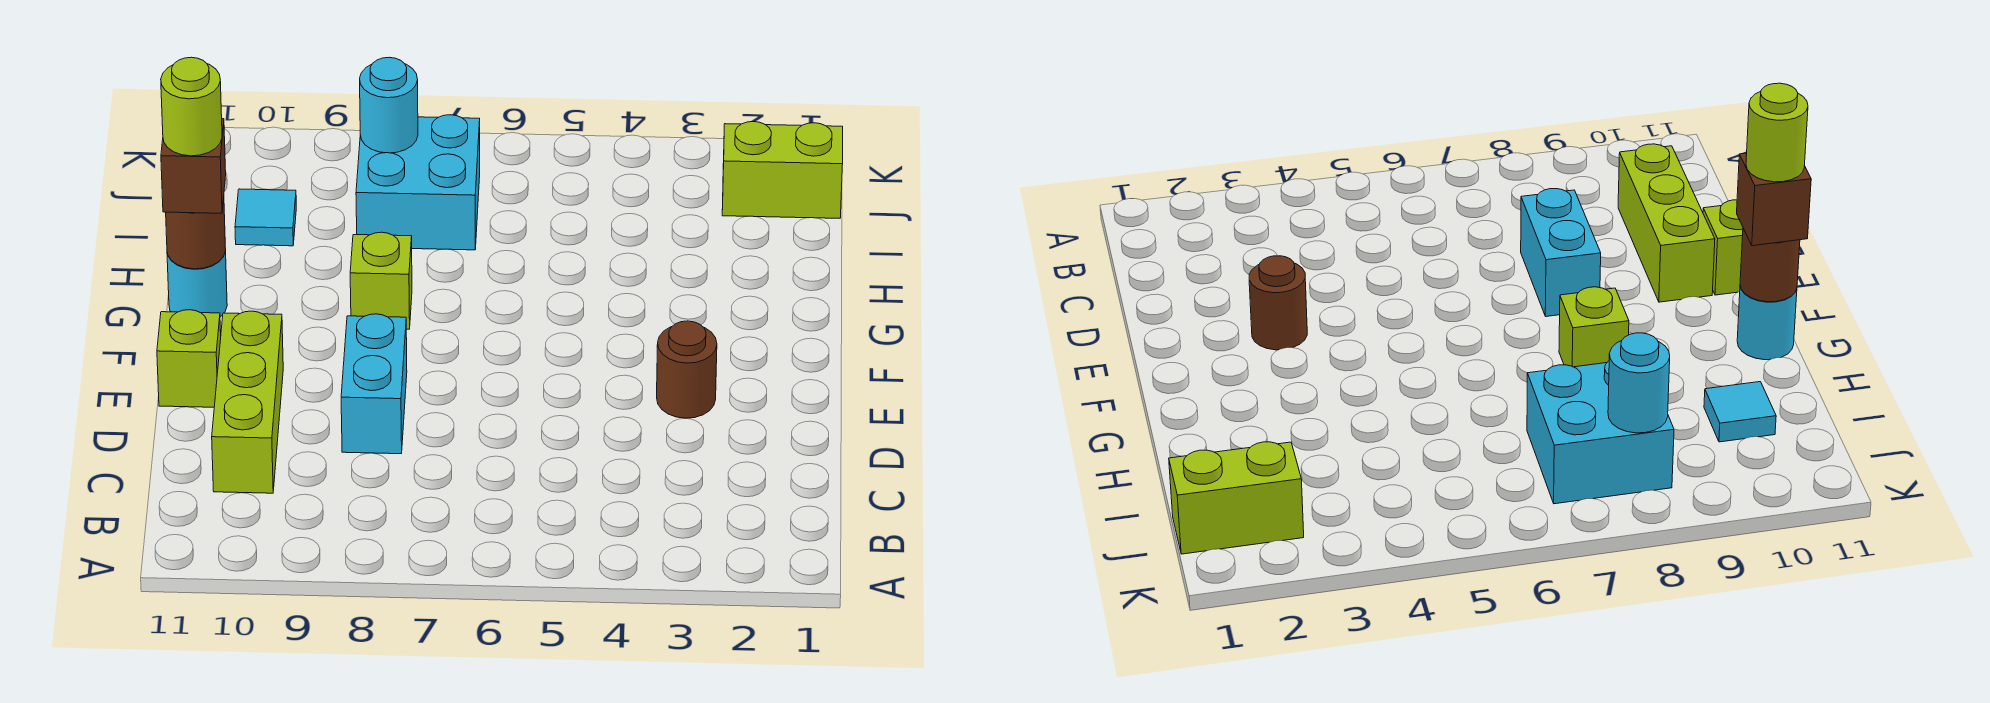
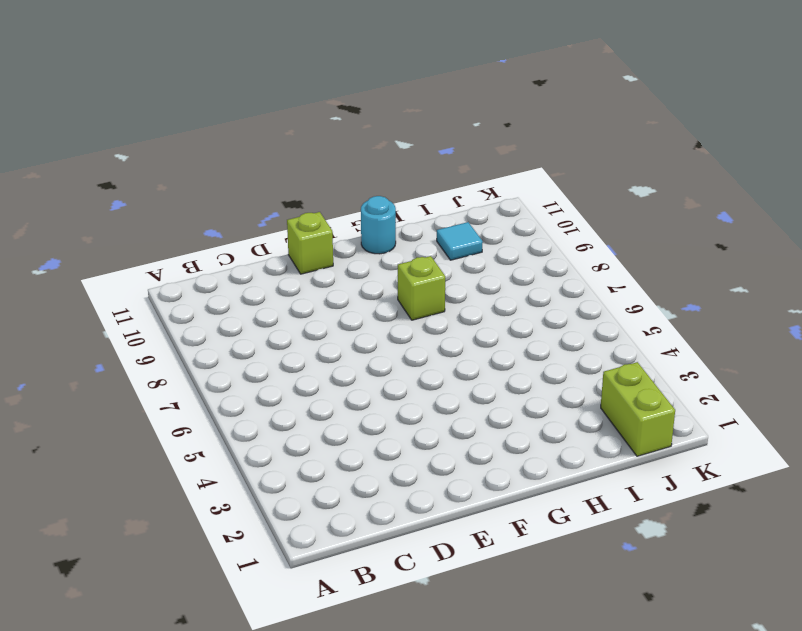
none -> lime brick C10:E10 level 1
none -> cyan brick D8:E8 level 1
none -> brown round brick E3 level 1

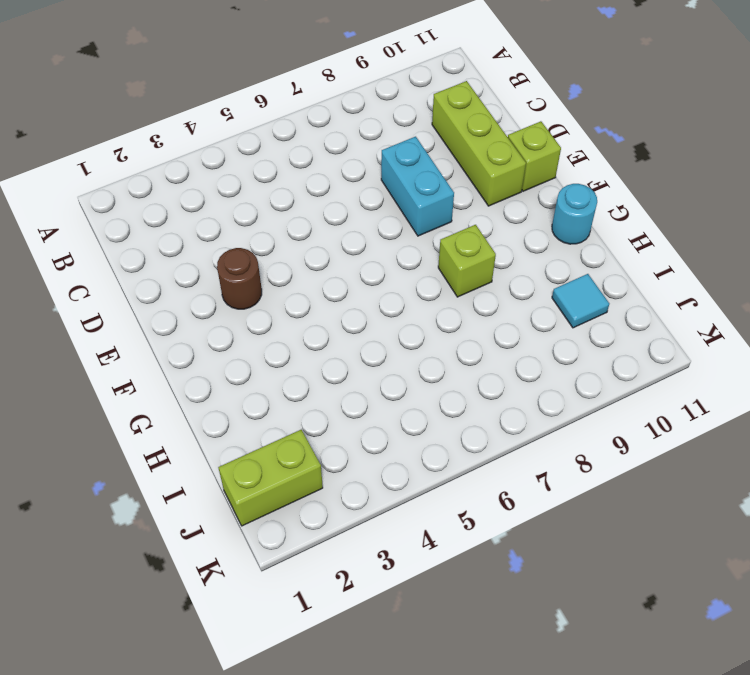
none -> cyan brick I7:J8 level 1
none -> brown round brick G11 level 2
none -> cyan round brick J8 level 2

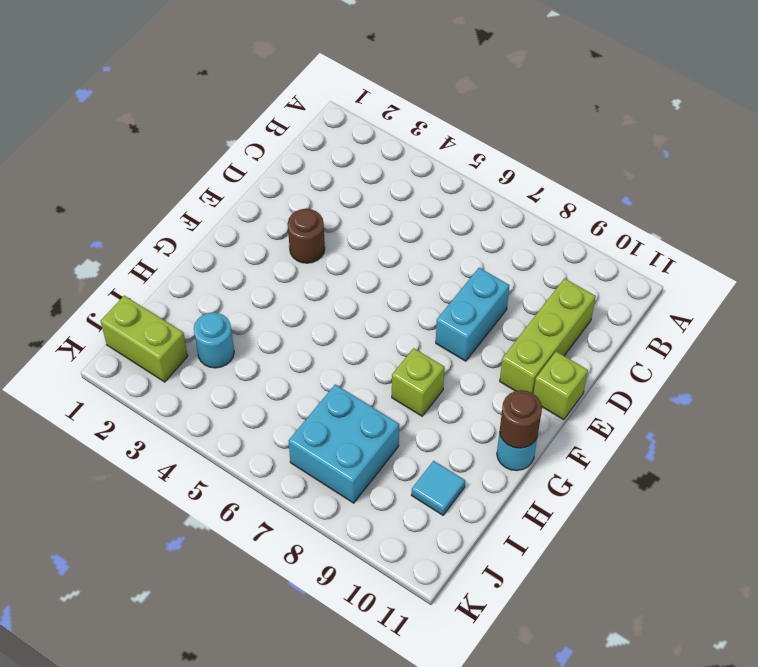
cyan round brick I3 level 1 -> cyan round brick J8 level 2
none -> brown brick G11 level 3
none -> lime round brick G11 level 4

